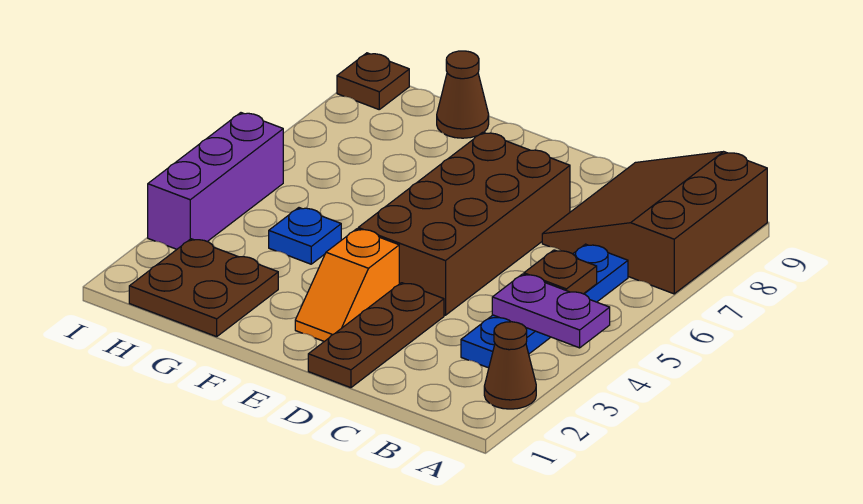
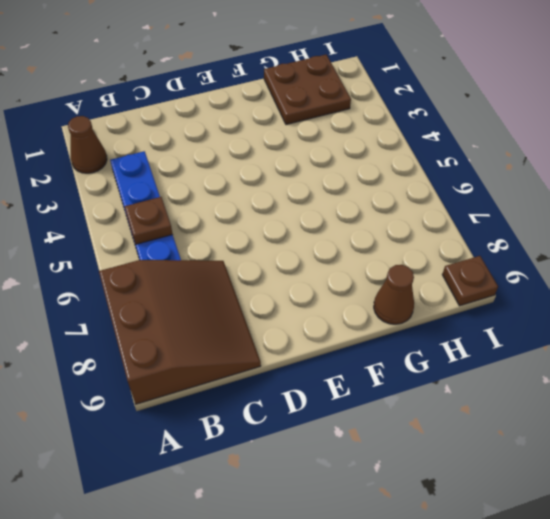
none -> brown plate D1:D3 level 1
none -> brown brick D4:E7 level 1
none -> orange slope E2:E3 level 1 top 3

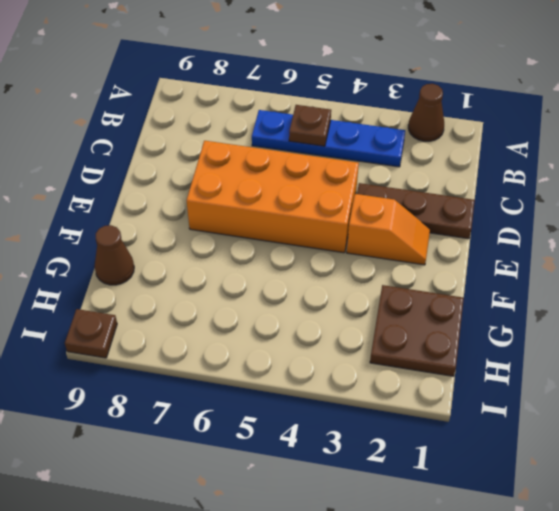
orange brick D4:E7 level 1 -> brown brick D4:E7 level 1
none -> brown slope A7:C9 level 1 top A
none -> blue plate G4 level 1
none -> purple brick I3:I5 level 1

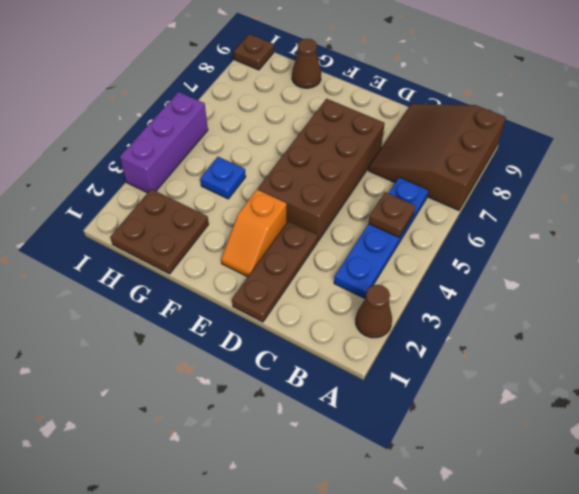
none -> purple plate A4:B4 level 2

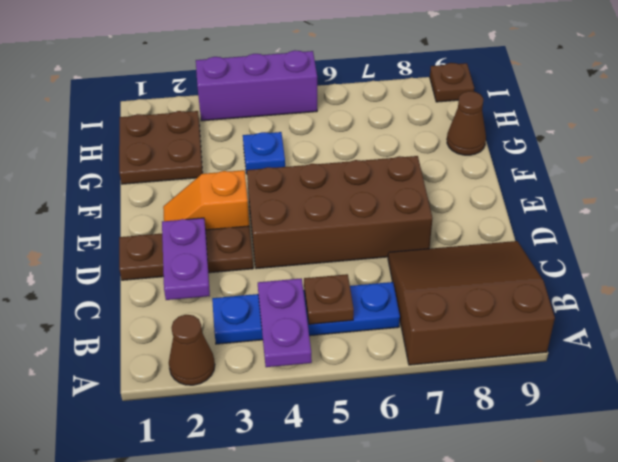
purple plate C2:D2 level 2 -> none

